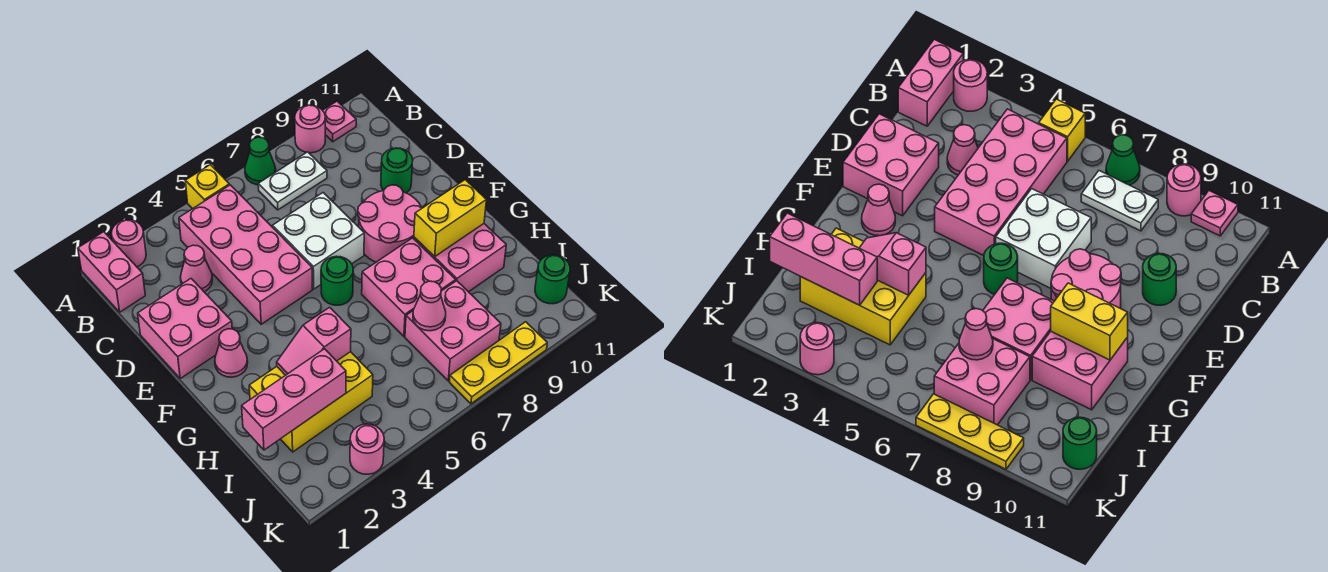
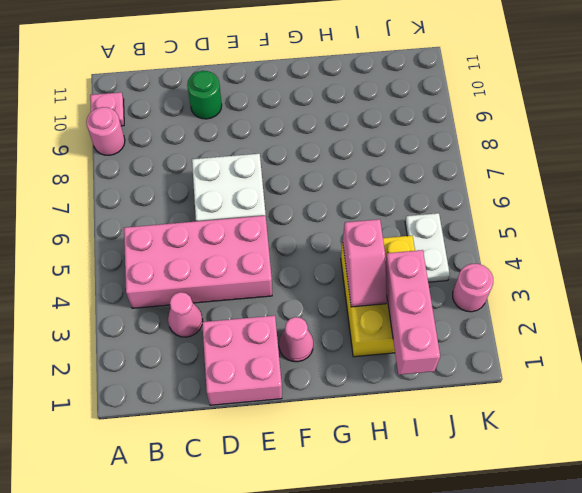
white plate J4:J5 level 1 -> white plate B7:B8 level 1
none -> pink brick A1:B1 level 1
none -> pink round brick A2 level 1
none -> yellow brick A5 level 1

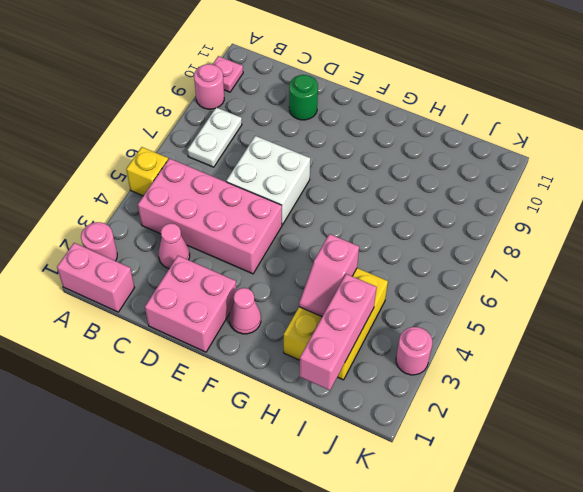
none -> green cone A7 level 1
none -> pink round brick E8:F9 level 1
none -> green round brick F6 level 1

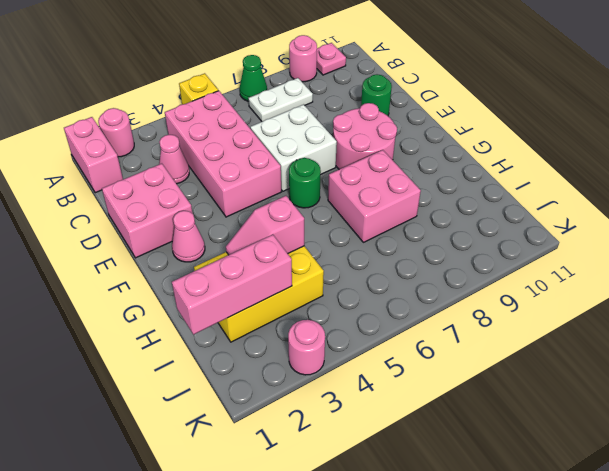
none -> pink brick G9:H10 level 1
none -> pink brick I7:J8 level 1
none -> green round brick J11 level 1

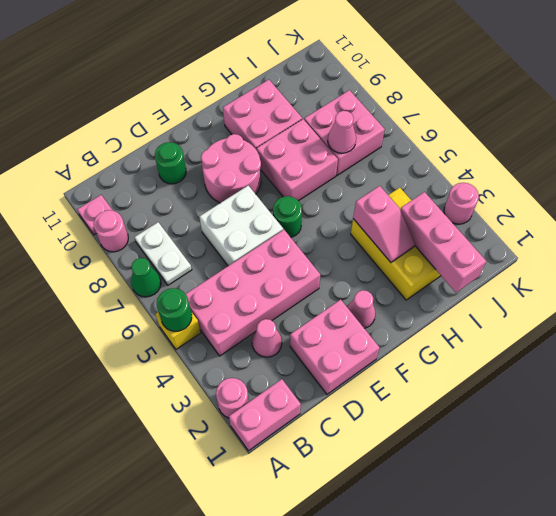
green round brick A5 level 2 -> green round brick J11 level 1
none -> yellow plate K7:K9 level 1
none -> yellow brick G9:G10 level 2

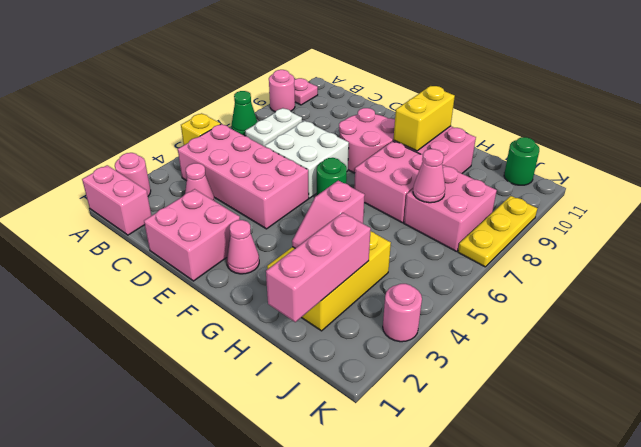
none -> green round brick D10 level 1

